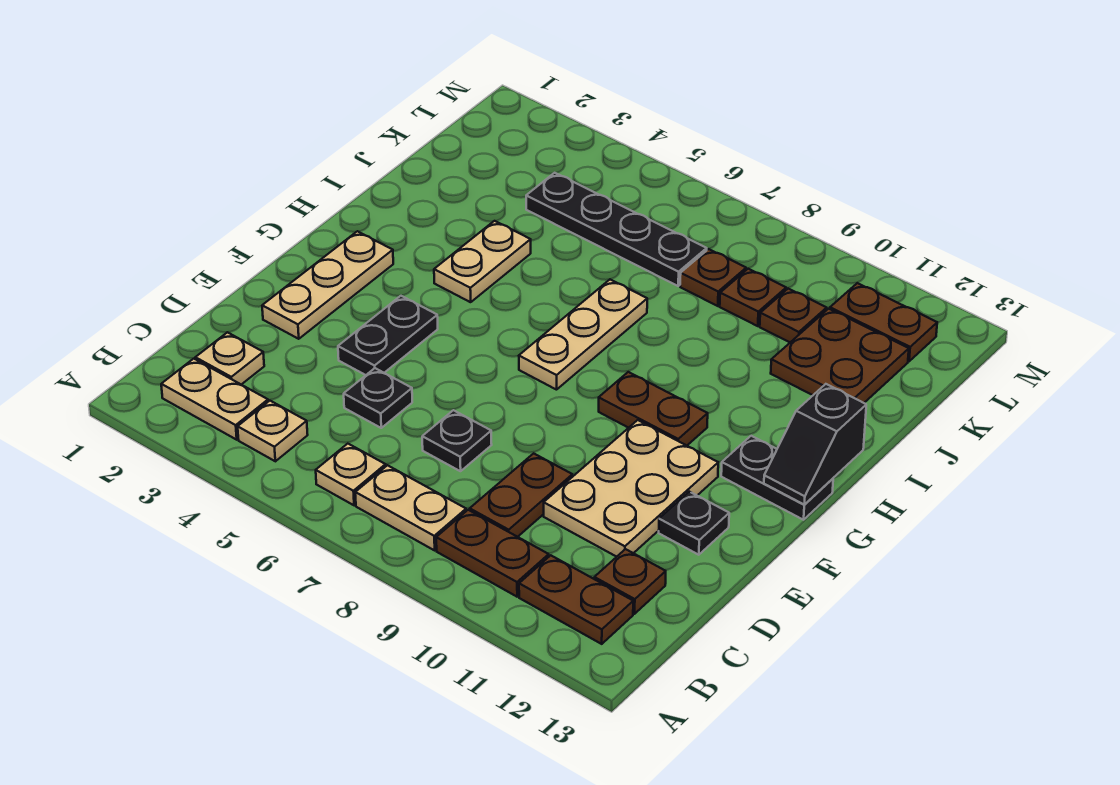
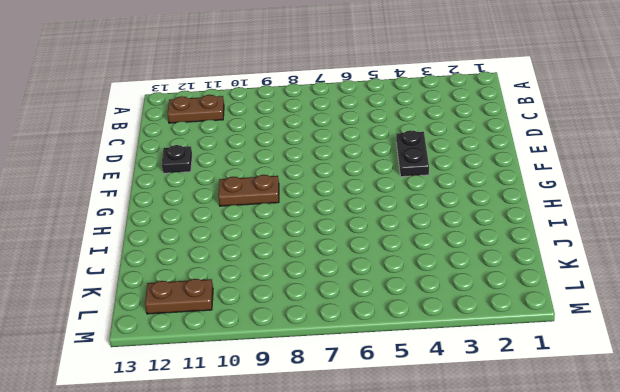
none -> tan plate B2:B3 level 1
none -> tan plate B4 level 1
none -> tan plate B6 level 1

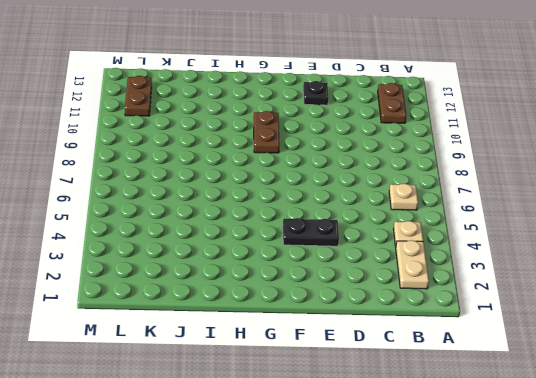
none -> tan plate B7:B8 level 1
none -> brown plate B9:B10 level 1
none -> tan plate C2 level 1

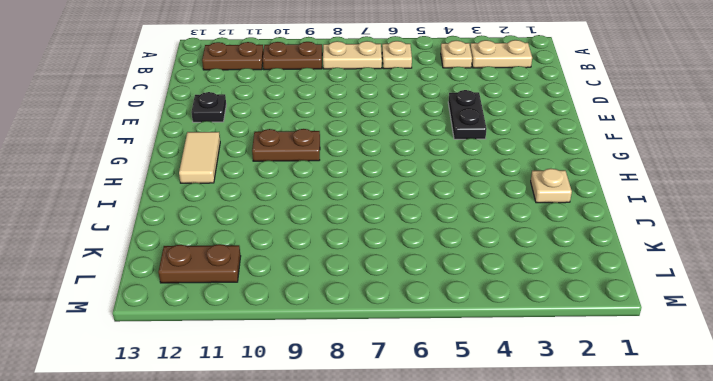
tan tile G12:H12 level 1 -> black plate G12:G13 level 1
tan plate I2 level 1 -> tan plate C2 level 1
none -> brown plate C9:D9 level 1
none -> brown plate C12 level 1
none -> black plate D5 level 1

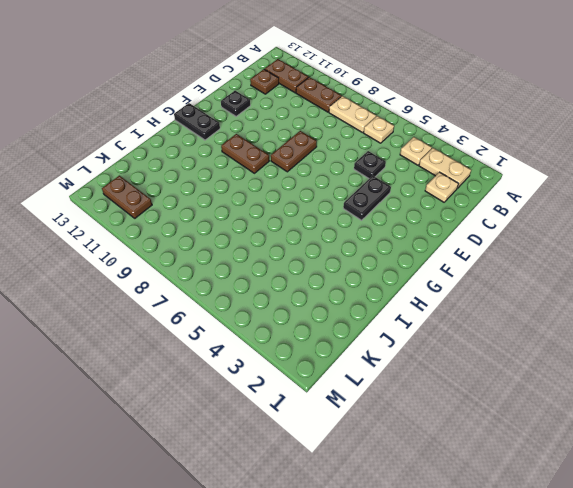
brown plate E8:F8 level 1 -> brown plate C9:D9 level 1
none -> black plate D7 level 1
none -> tan plate D10:F11 level 1
none -> tan plate E2:G2 level 1

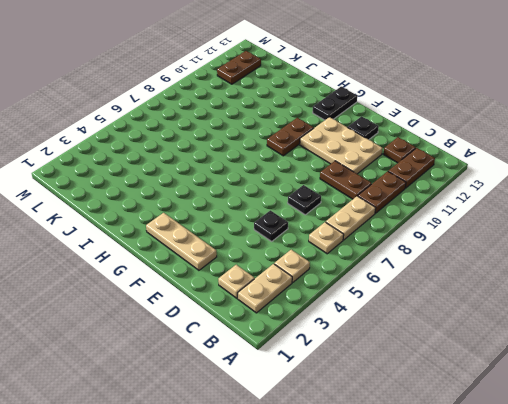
none -> black plate E4:F4 level 1
none -> tan plate G7:I7 level 1
none -> tan plate H4:I4 level 1

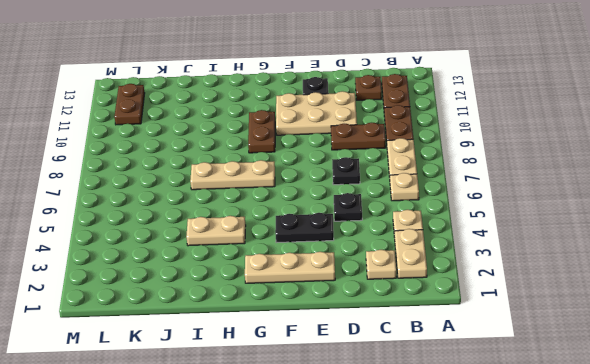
none -> black plate G12:G13 level 1
none -> brown plate J11:K12 level 1
none -> black plate K4:K7 level 1

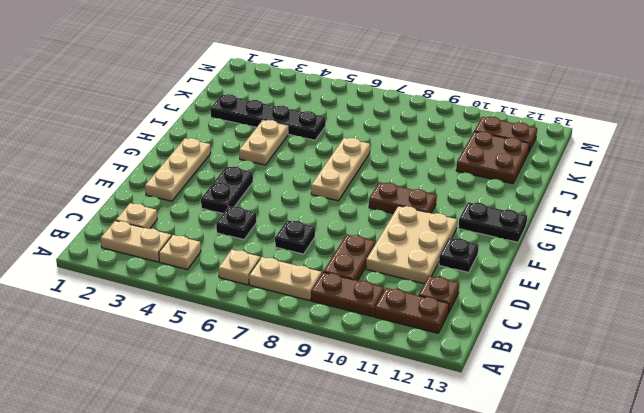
black plate J2:J5 level 1 -> black plate K4:K7 level 1
none -> brown plate K8 level 1
none -> brown plate K9 level 1
none -> brown plate K10 level 1

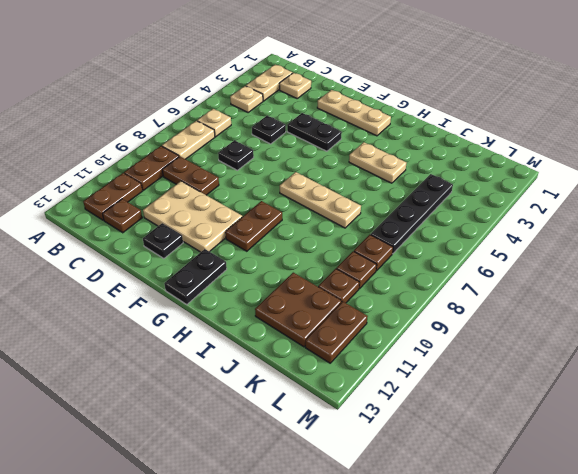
none -> black slope G13:H13 level 2 top H

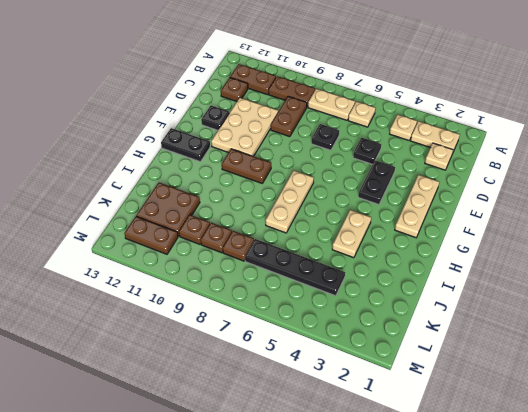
none -> black slope G13:H13 level 2 top H

